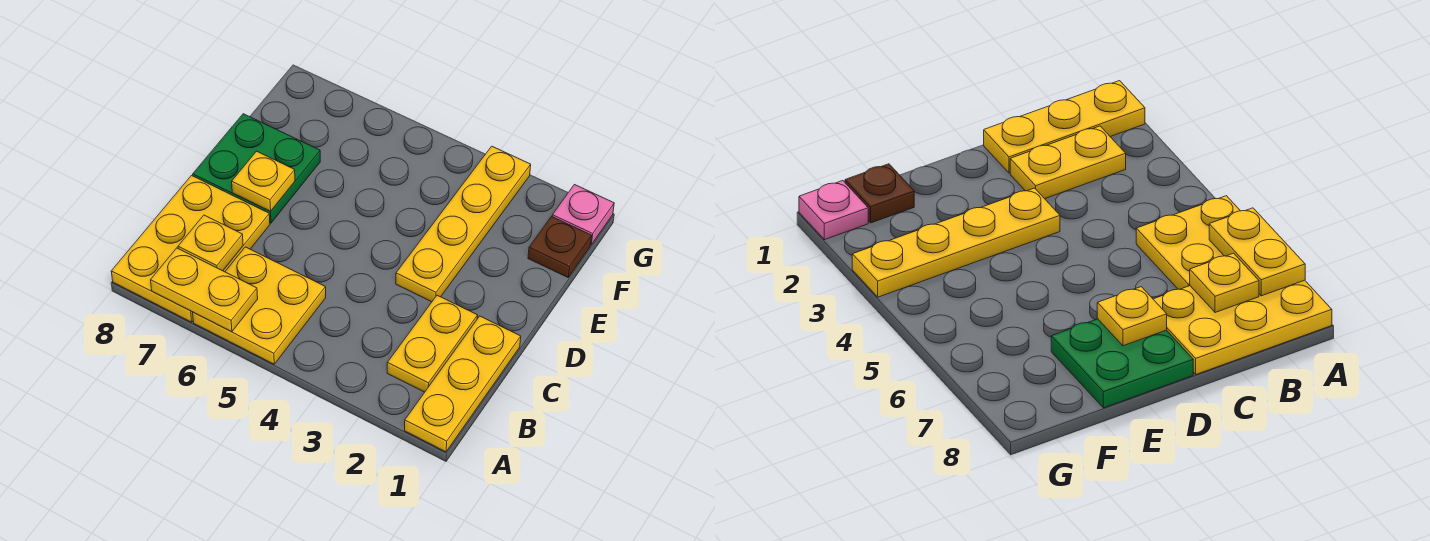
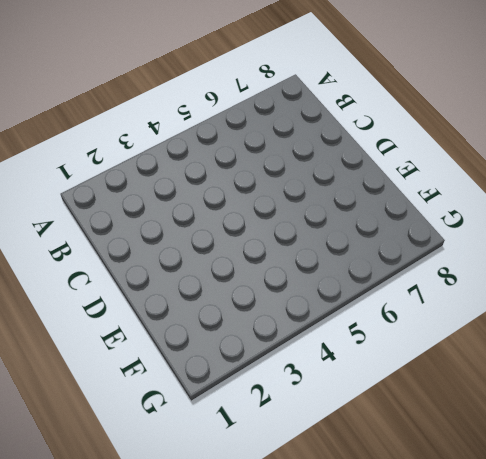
none -> yellow plate A1:C1 level 1
none -> yellow plate A5:B6 level 1

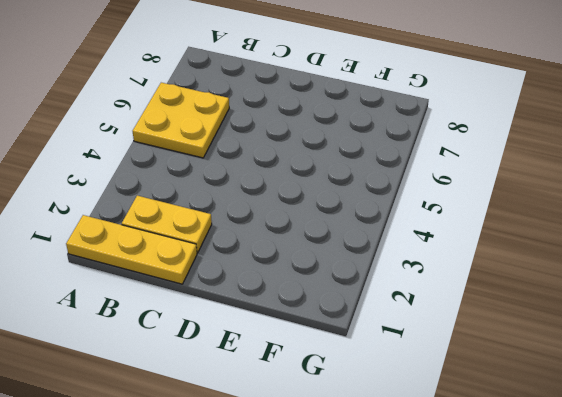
none -> yellow plate A7:C8 level 1
none -> yellow plate D3:G3 level 1

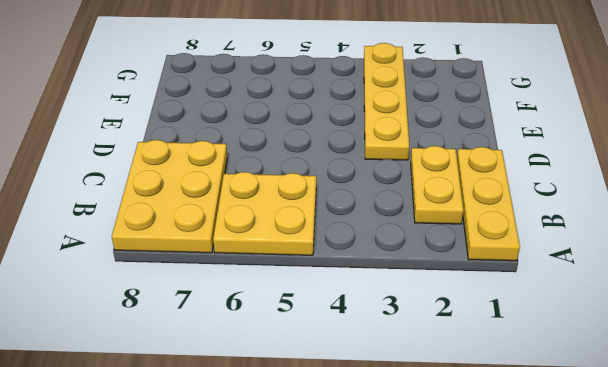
none -> green plate D7:E8 level 1
none -> brown plate F1 level 1

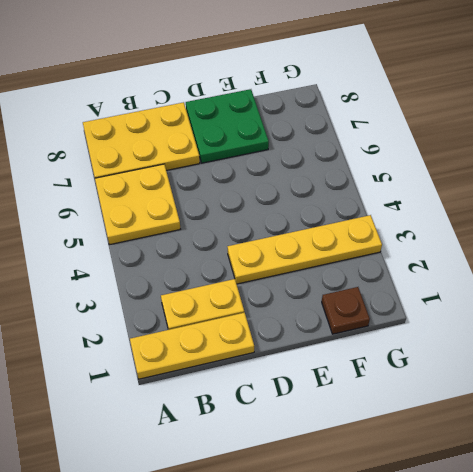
none -> pink plate G1 level 1
none -> yellow plate A6:A7 level 2

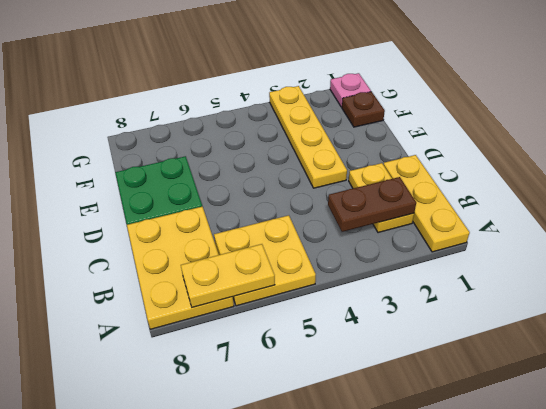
brown plate B2:B3 level 2 -> none
none -> yellow plate B7 level 2
none -> yellow plate D7 level 2

